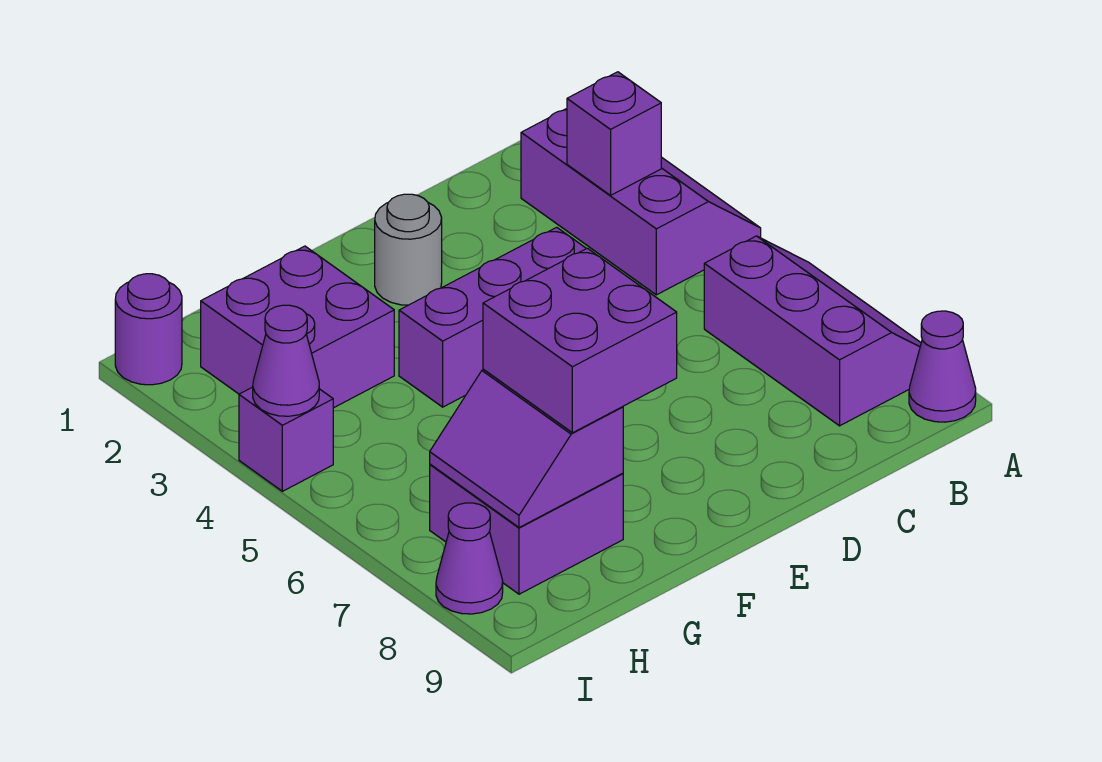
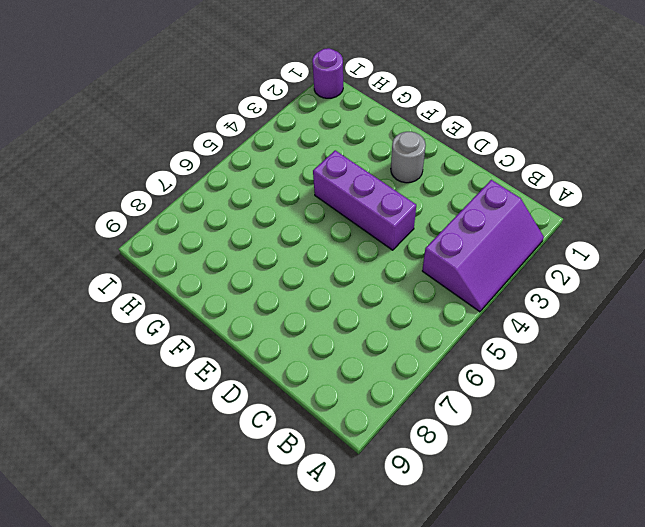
none -> purple slope A6:B8 level 1 top B
none -> purple cone A9 level 1
none -> purple brick G2:H3 level 1

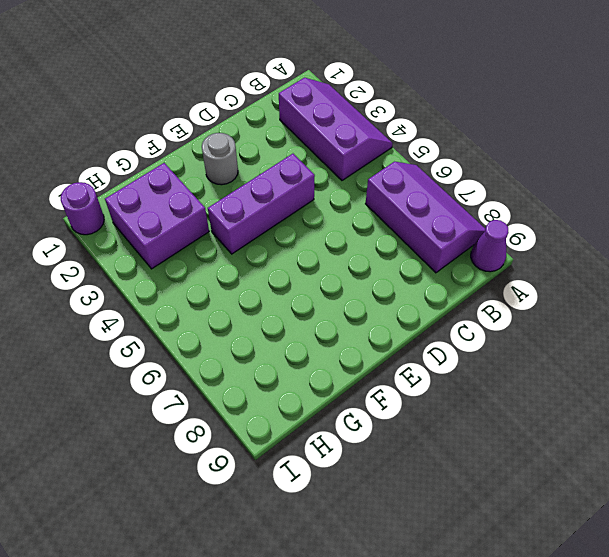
none -> purple brick G7:H8 level 1
none -> purple brick I4 level 1
none -> purple cone I8 level 1

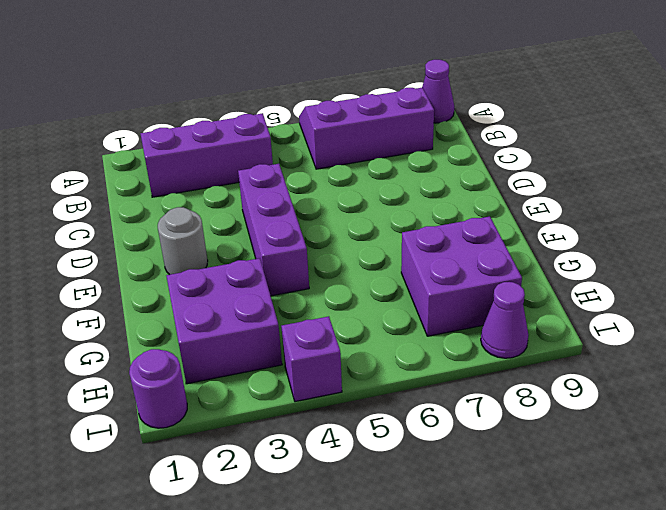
none -> purple brick B3 level 2
none -> purple slope G7:H8 level 2 top G
none -> purple cone I4 level 2

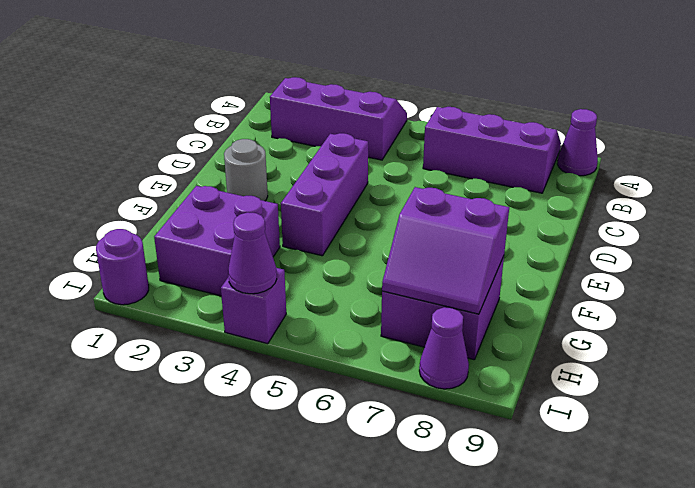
none -> purple brick B3 level 2
none -> purple brick F7:G8 level 3

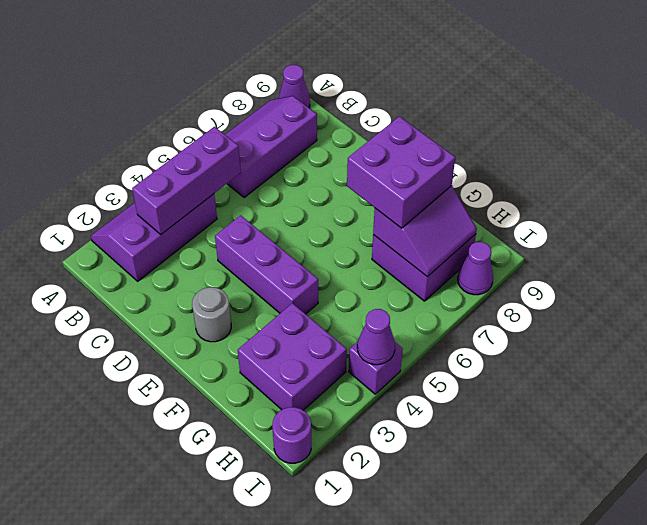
purple brick B3:B5 level 2 -> purple brick B3 level 2

